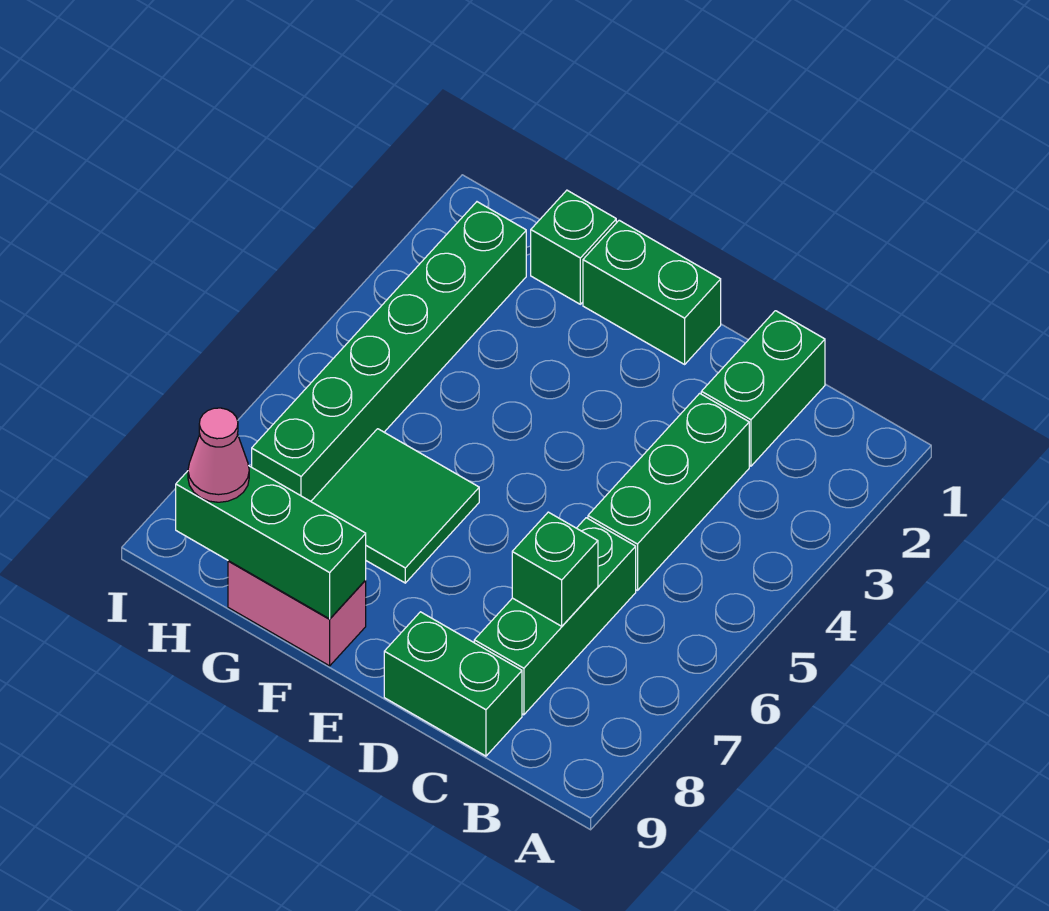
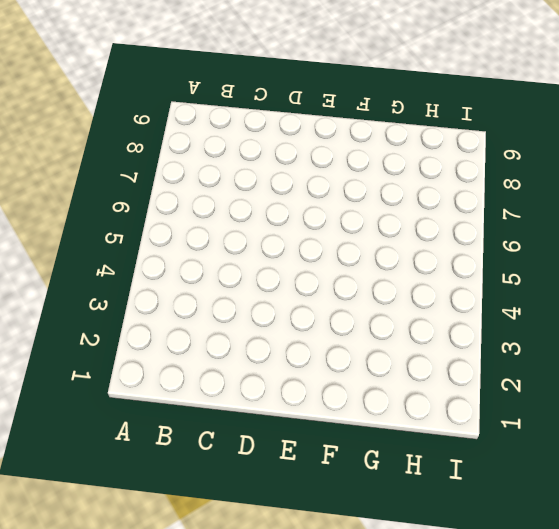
none -> green brick C1:C2 level 1
none -> green brick C3:C5 level 1
none -> green brick C6:C8 level 1

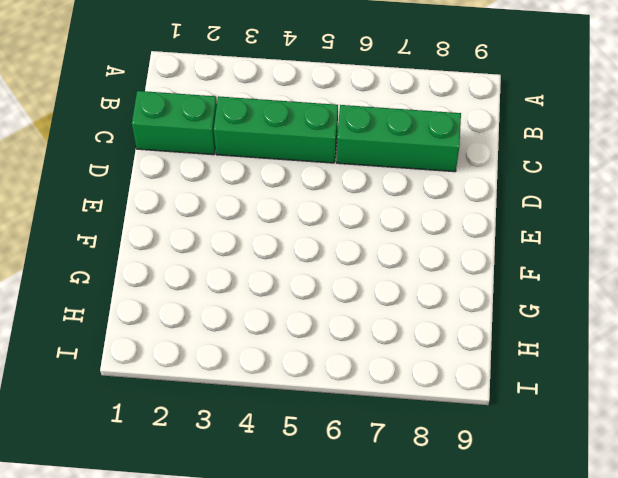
none -> green brick C9:D9 level 1
none -> green brick E1:F1 level 1
none -> green tile F6:G7 level 1

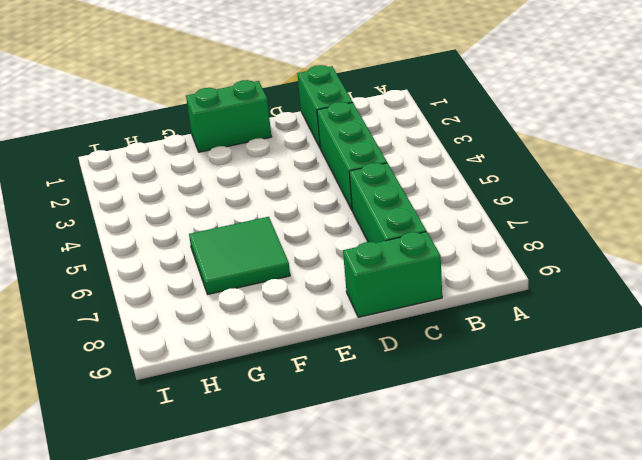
none -> pink brick F9:G9 level 1
none -> green brick G1 level 1
none -> green brick H2:H7 level 1

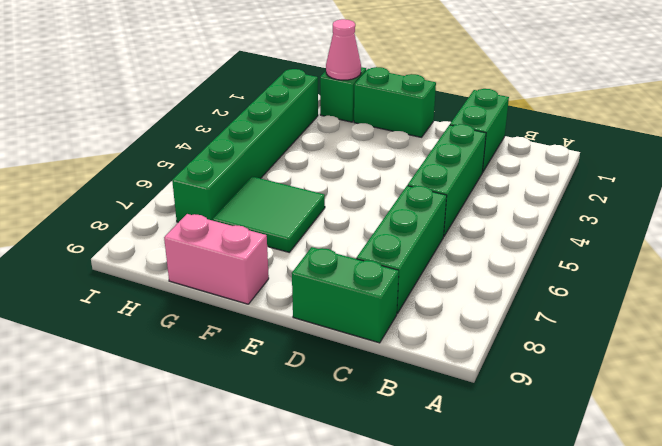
pink cone G1 level 2 -> pink cone H9 level 3
none -> green brick C7 level 2
none -> green brick F9:H9 level 2

